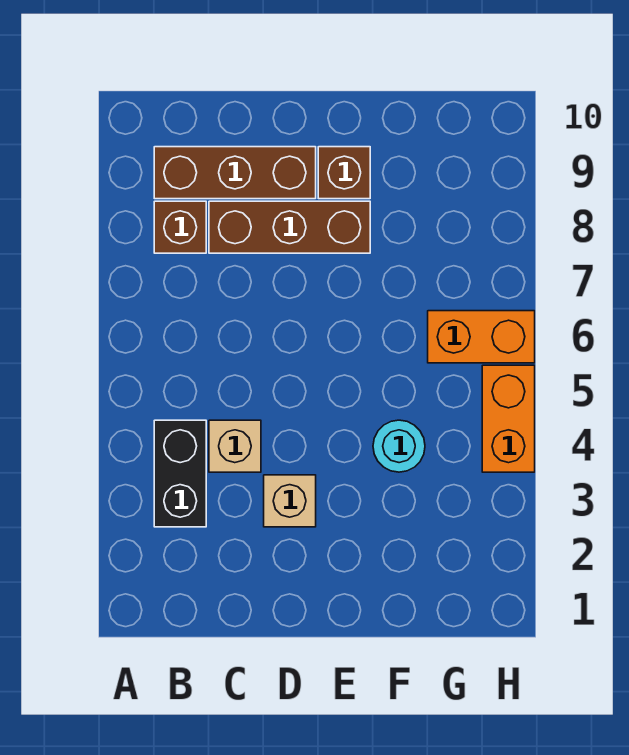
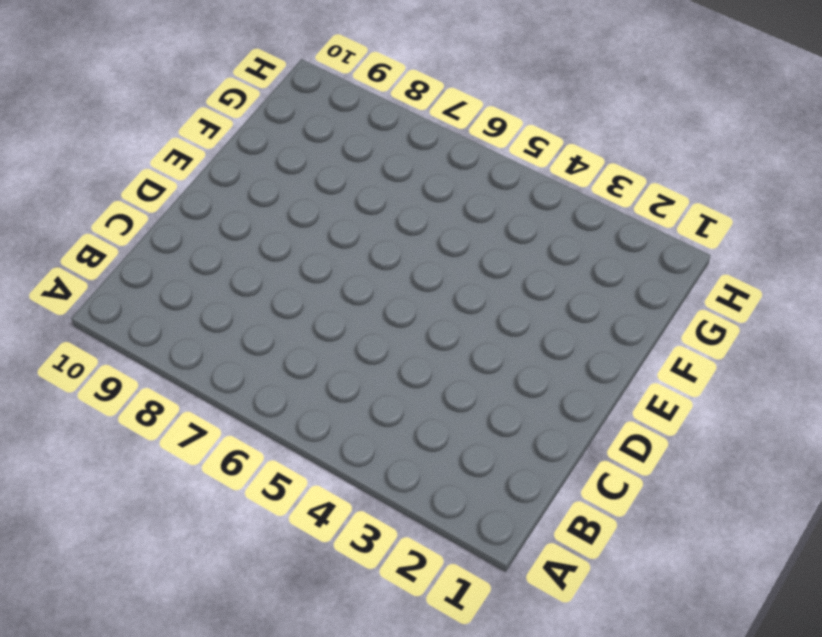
none -> black brick B3:B4 level 1
none -> brown brick B8 level 1

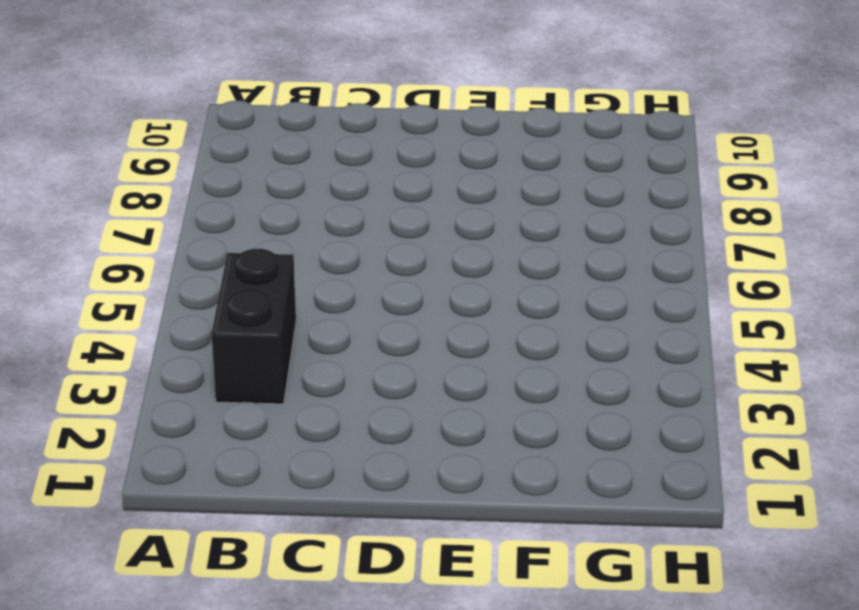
none -> brown brick B8 level 1
none -> brown brick B9:D9 level 1

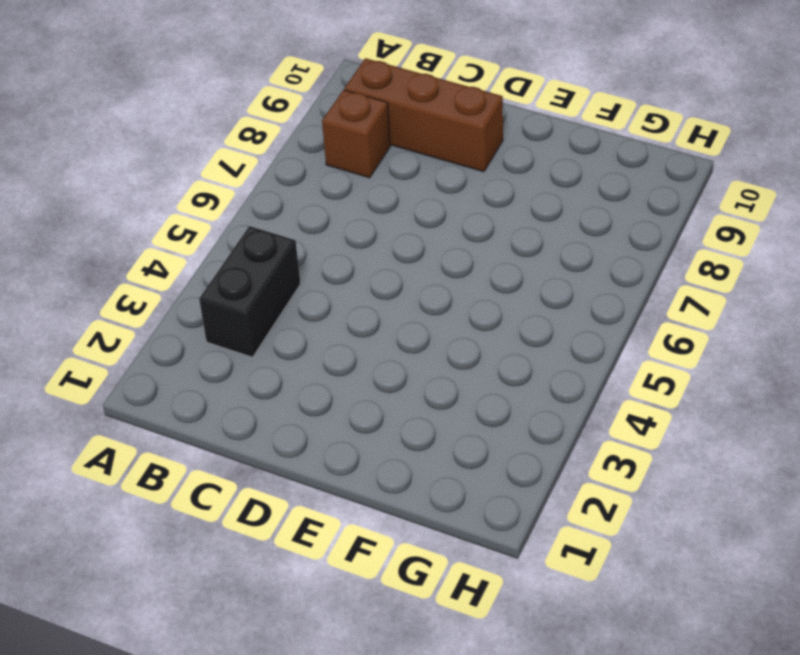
none -> tan brick C4 level 1
none -> brown brick C8:E8 level 1

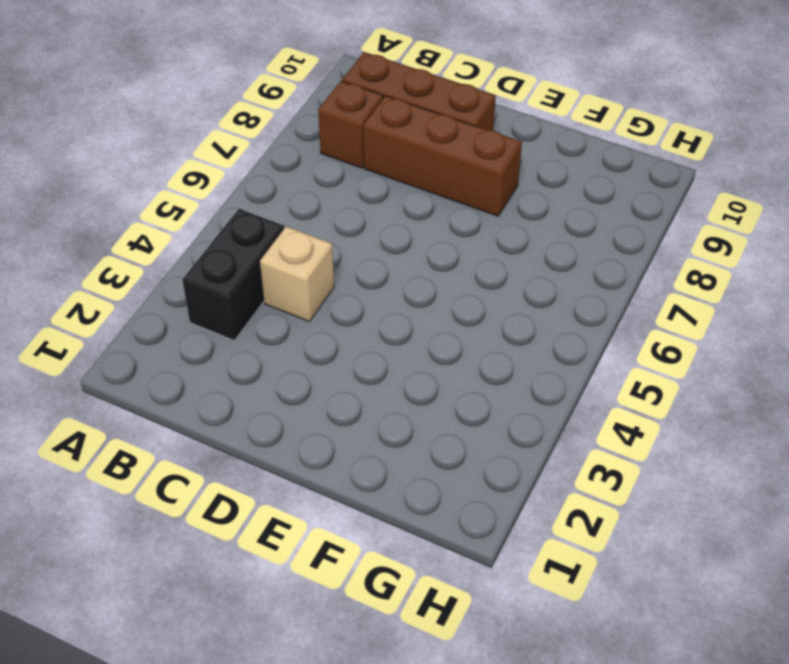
none -> tan brick D3 level 1
none -> brown brick E9 level 1

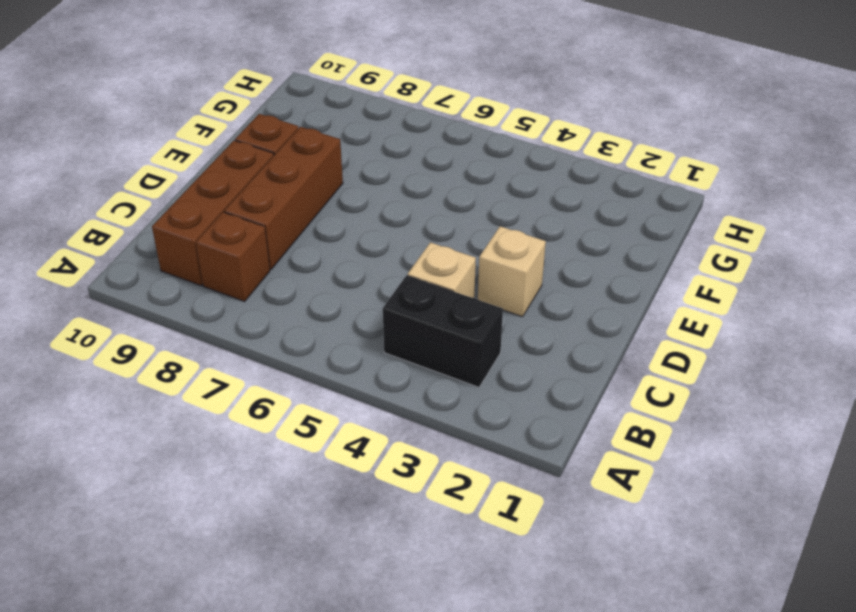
none -> cyan round brick F4 level 1
none -> orange brick G6:H6 level 1

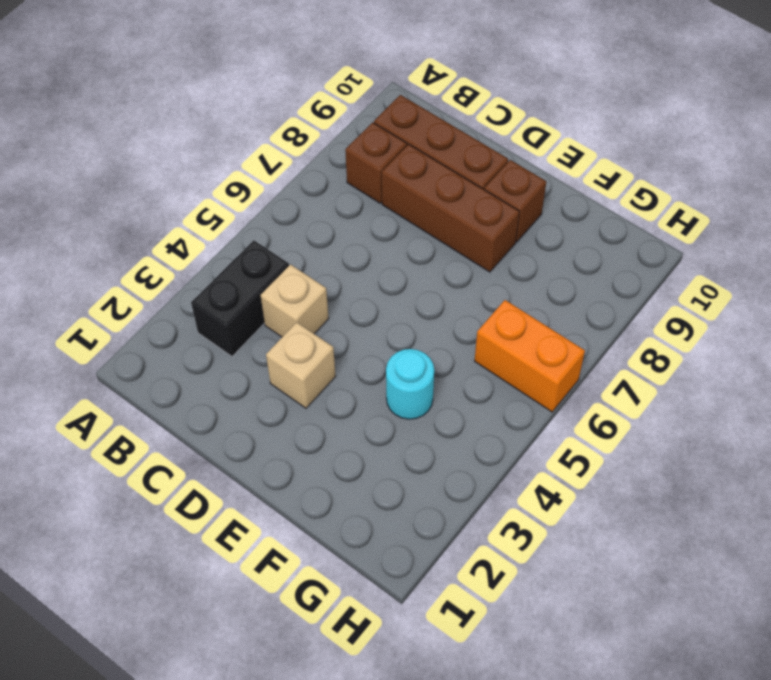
none -> orange brick H4:H5 level 1

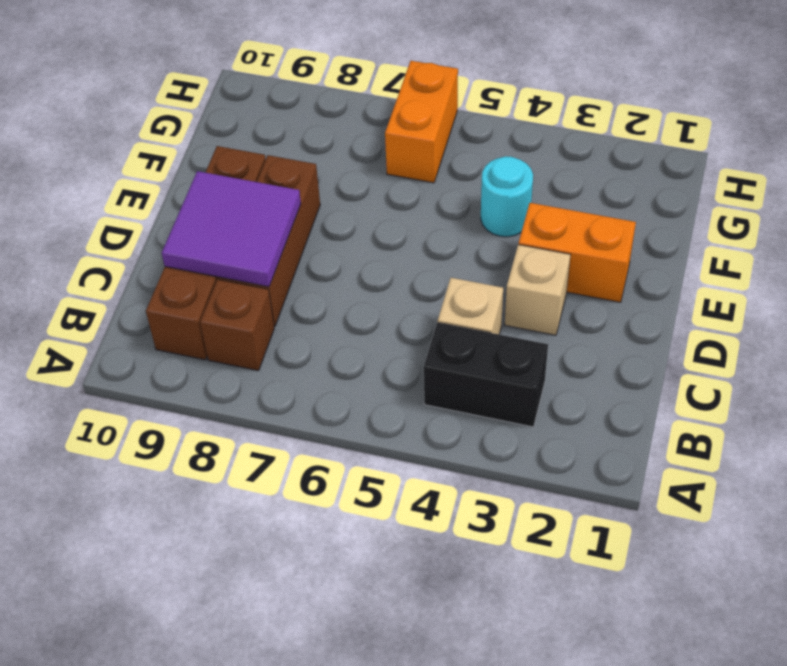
purple tile C8:D9 level 2 -> none
orange brick E2:E3 level 1 -> orange brick H4:H5 level 1

